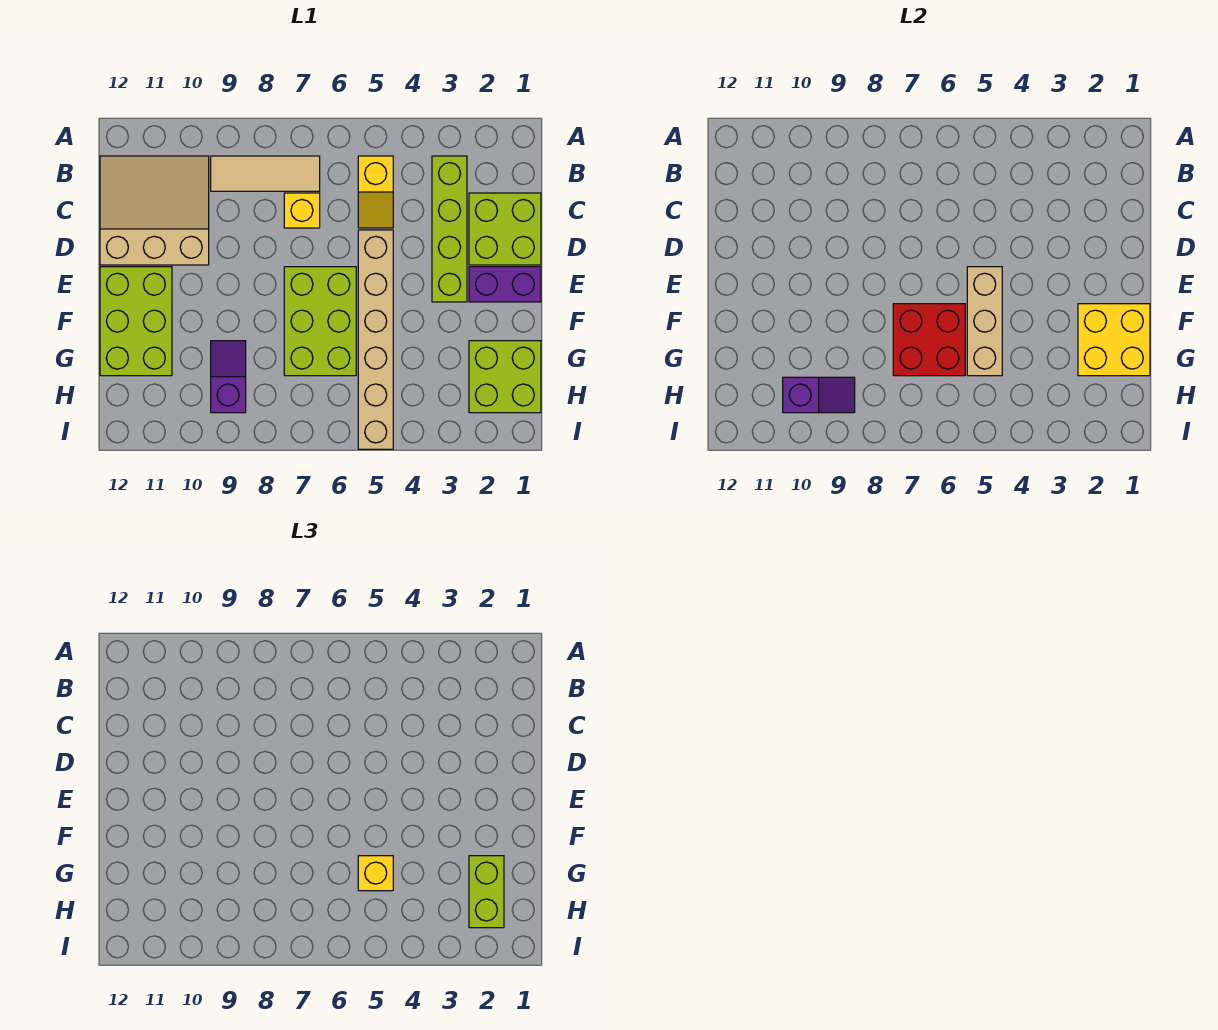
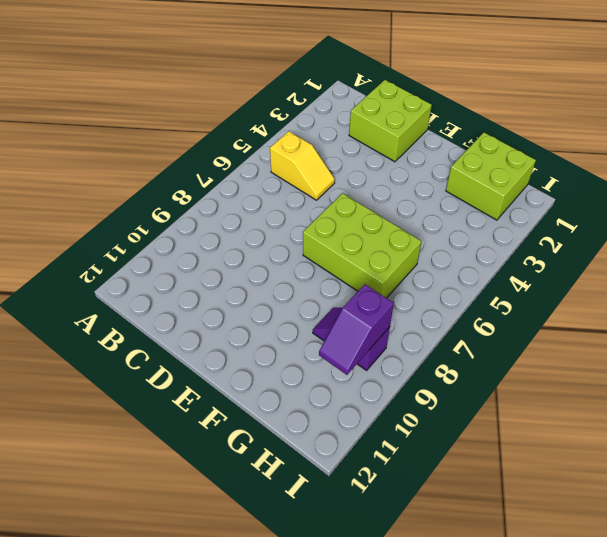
purple slope H9:H10 level 2 top 9 -> purple slope H9:H10 level 2 top 10
none -> lime brick B3:E3 level 1
none -> tan tile B7:B9 level 1
none -> tan slope B10:D12 level 1 top D

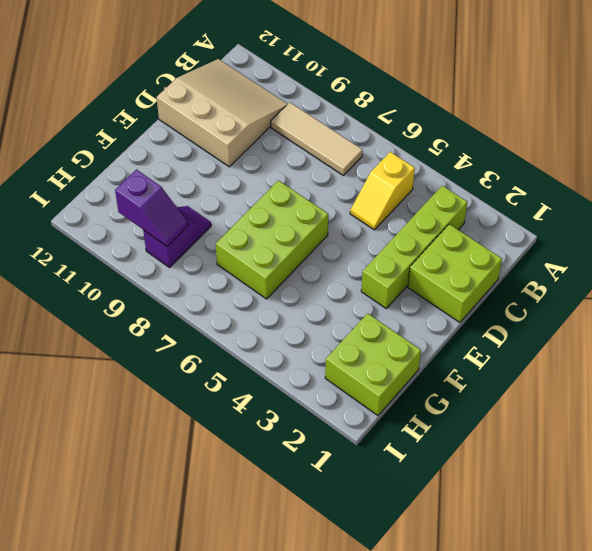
none -> yellow brick C7 level 1
none -> tan brick D5:I5 level 1
none -> purple brick E1:E2 level 1

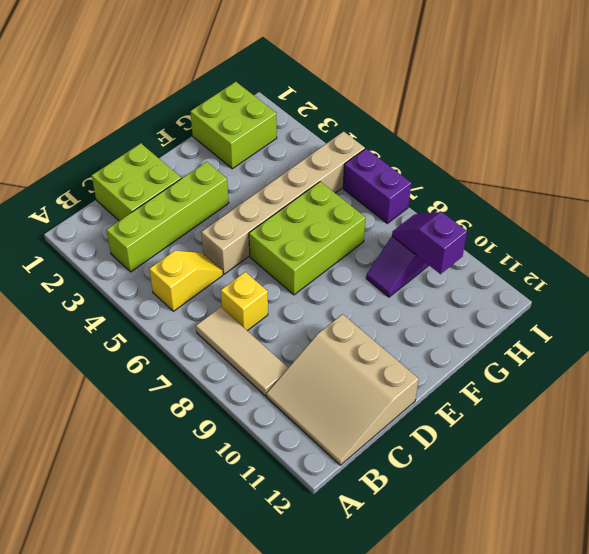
purple brick I6:I7 level 1 -> purple brick E1:E2 level 1
none -> lime brick E11:G12 level 1
none -> tan brick E5:G5 level 2
none -> yellow brick F1:G2 level 2

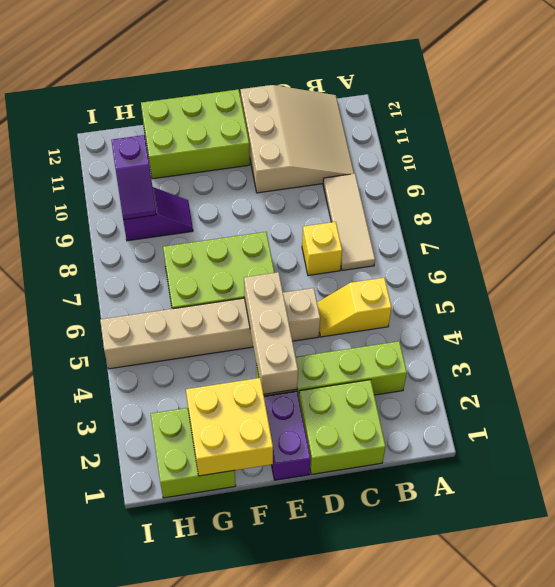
tan brick E3:E5 level 2 -> tan brick E5:G5 level 2
none -> red brick F6:G7 level 2
none -> lime brick G2:H2 level 3
none -> yellow brick G5 level 3

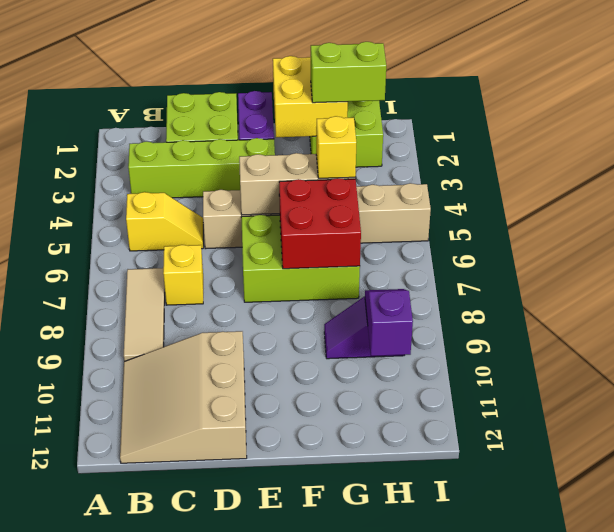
none -> lime brick E11:G12 level 1

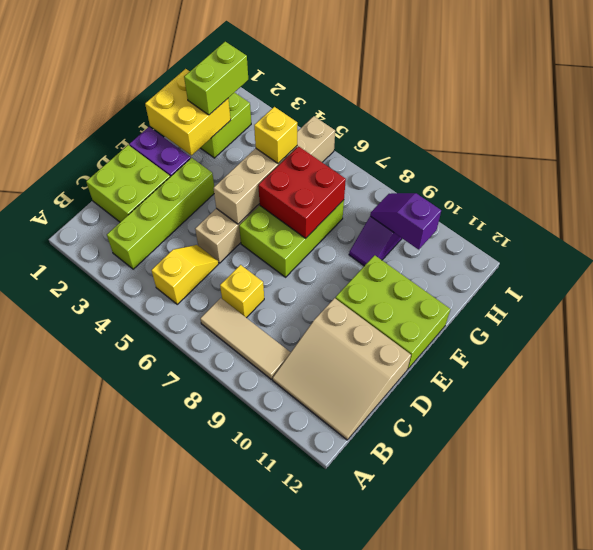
lime brick E10:F12 level 1 -> lime brick E11:G12 level 1

